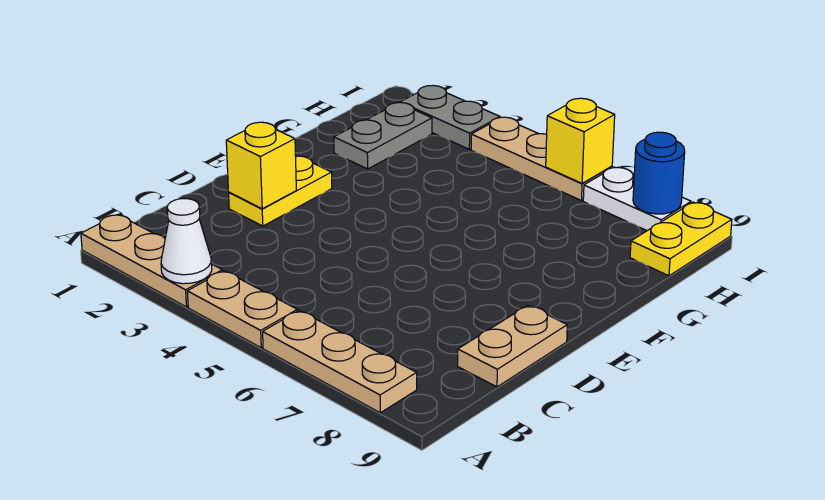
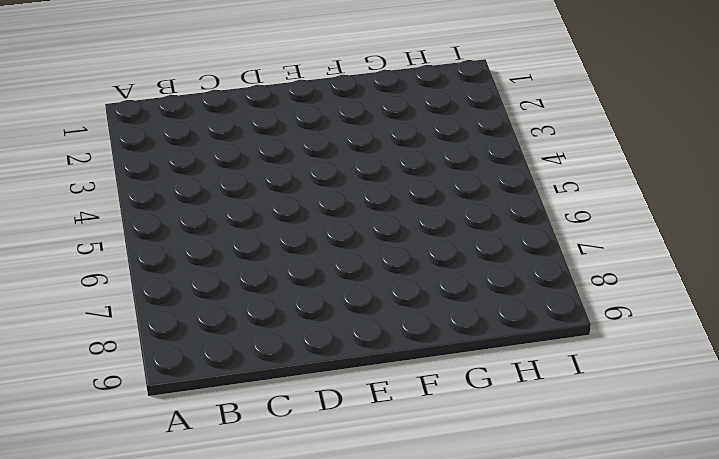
none -> tan plate A1:A3 level 1
none -> tan plate A4:A5 level 1
none -> tan plate A6:A8 level 1

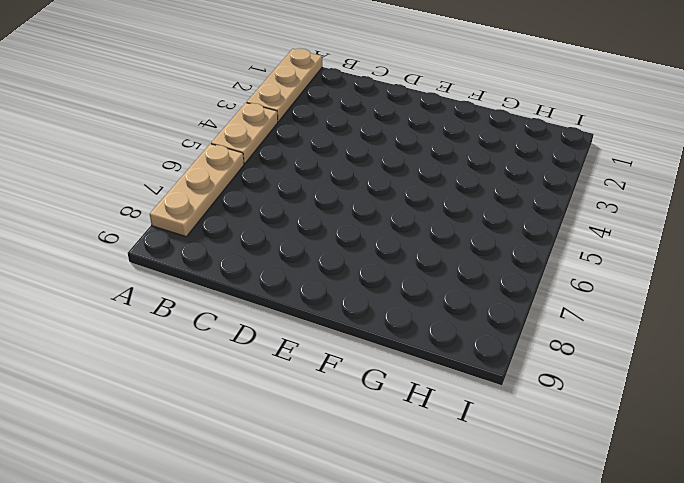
none -> tan plate C9:D9 level 1
none -> yellow plate D2:E2 level 1
none -> grey plate G2:H2 level 1

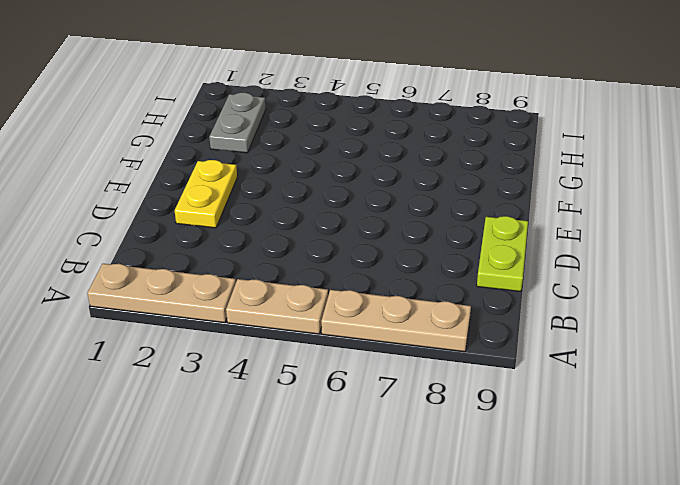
lime plate C9:D9 level 1 -> tan plate C9:D9 level 1
none -> yellow plate H9:I9 level 1
none -> grey plate I2:I3 level 1
none -> tan plate I4:I6 level 1

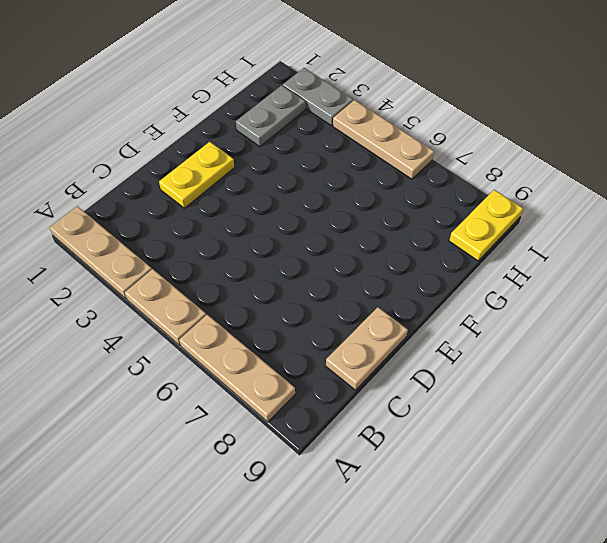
none -> white plate I7:I8 level 1
none -> white cone A3 level 2
none -> yellow brick D2 level 2

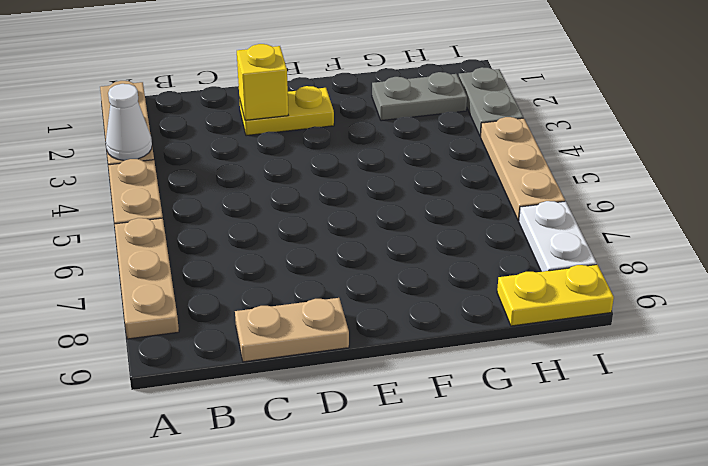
none -> yellow brick I6 level 2
none -> blue round brick I8 level 2

